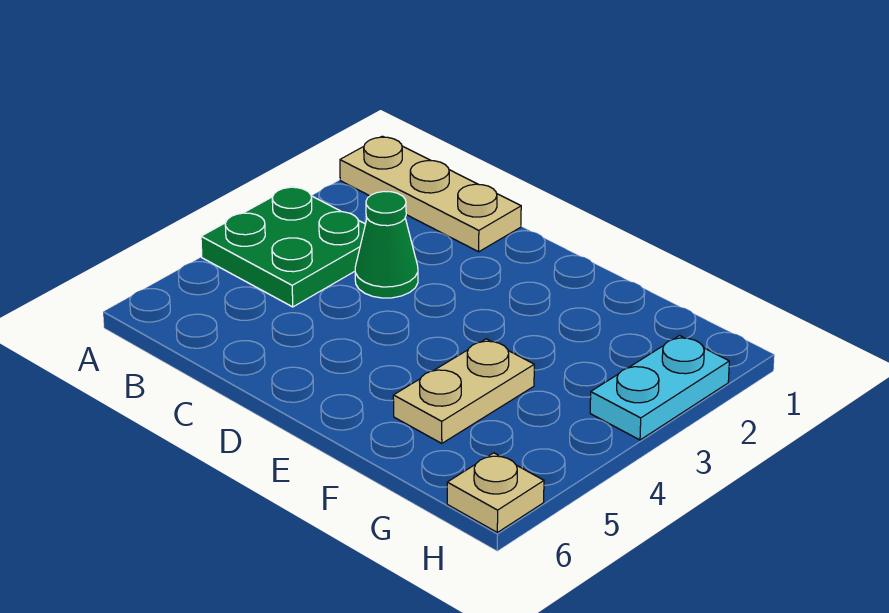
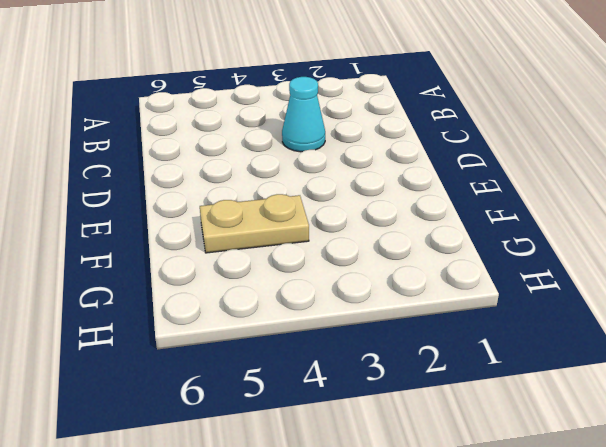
cyan cone C3 level 1 -> green cone C3 level 1
none -> tan plate A1:C1 level 1
none -> green plate A3:B4 level 1

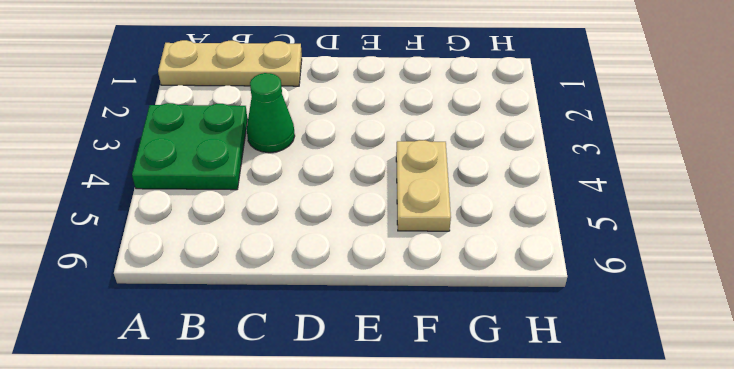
none -> cyan plate H2:H3 level 1
none -> tan plate H6 level 1

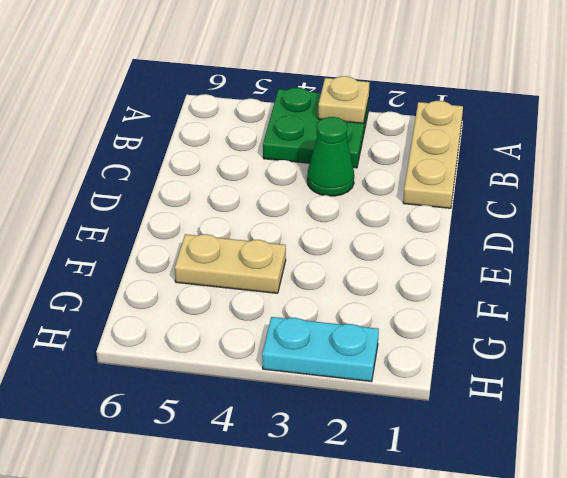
tan plate A3 level 2 -> tan plate H6 level 1

